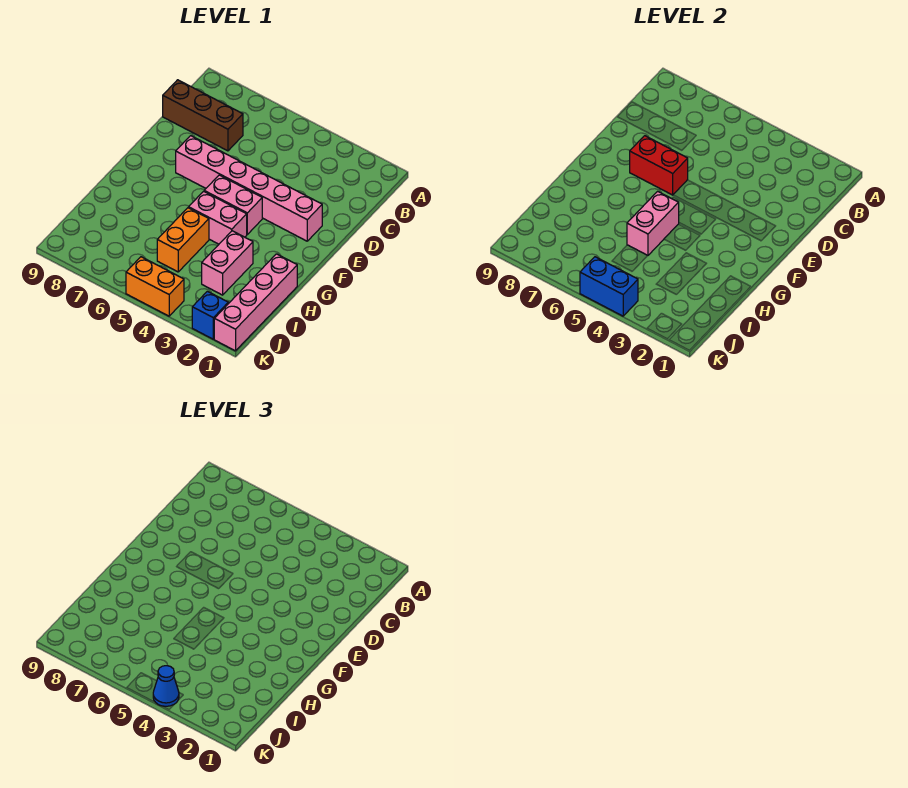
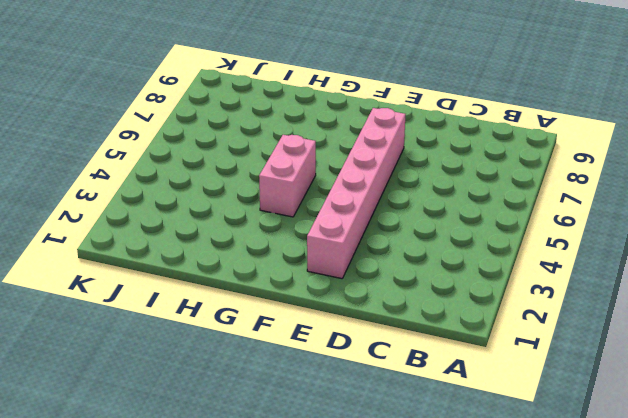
none -> brown brick C7:C9 level 1
none -> pink brick F4:F5 level 1
none -> pink brick H1:K1 level 1

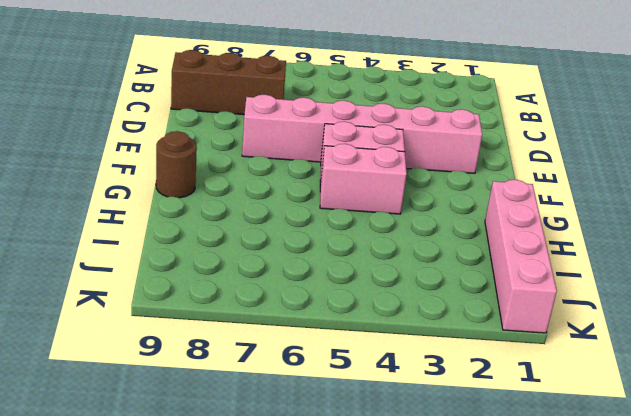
brown round brick G9 level 1 -> none
none -> pink brick H3:I3 level 1
none -> orange brick H5:I5 level 1
none -> blue brick K2 level 1

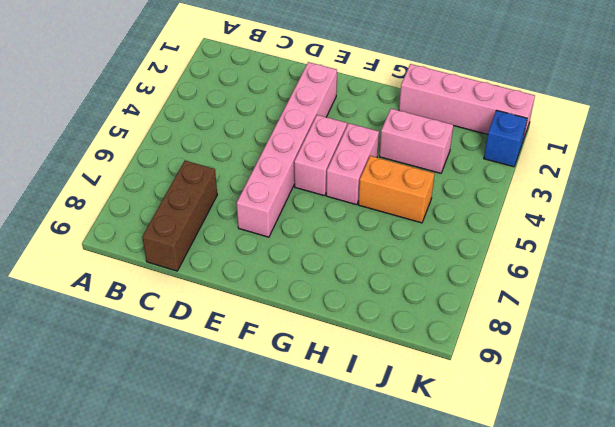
none -> orange brick K4:K5 level 1
none -> red brick E6:E7 level 2
none -> pink brick G5:H5 level 2

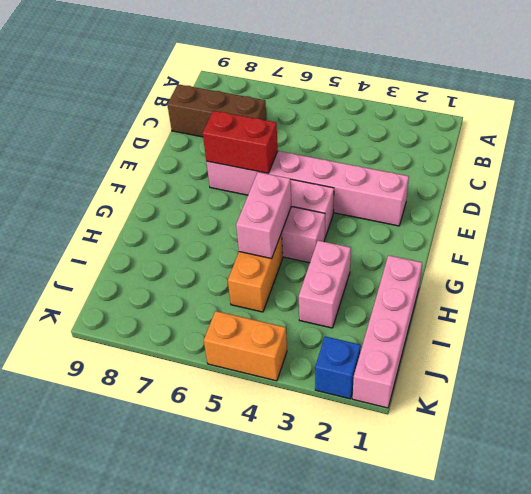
none -> blue brick K4:K5 level 2
none -> blue cone K4 level 3

